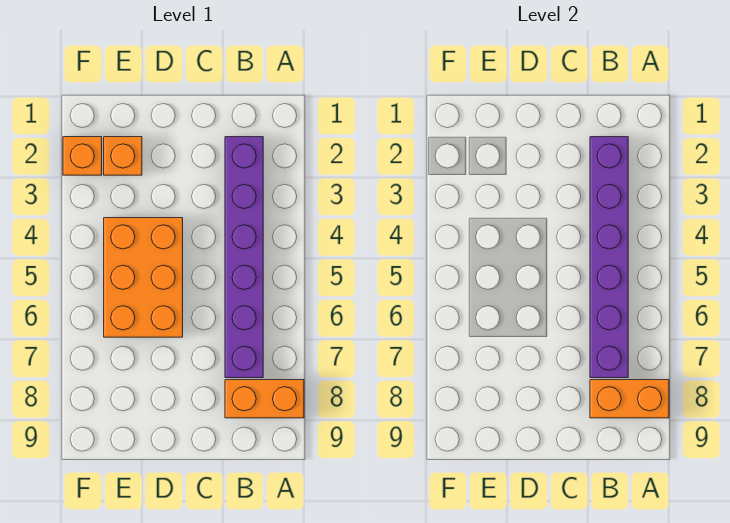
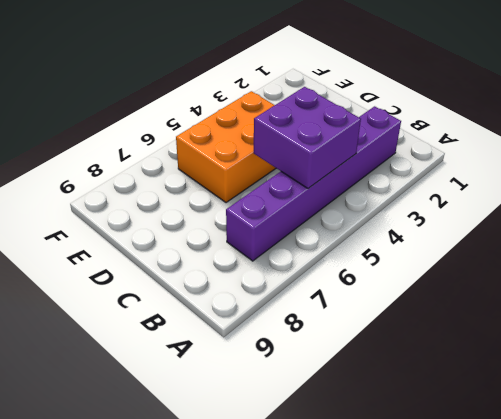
purple brick B4:C5 level 2 -> purple brick B2:B7 level 2
none -> orange brick A8:B8 level 1
none -> orange brick E2 level 1

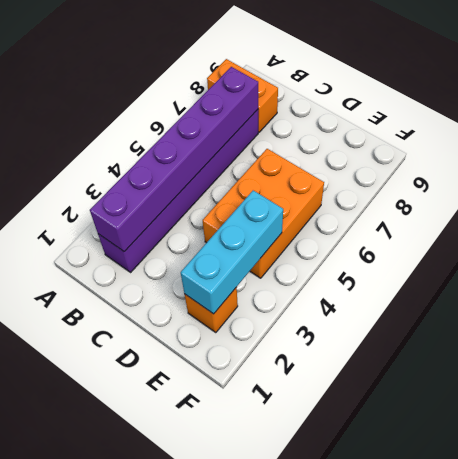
cyan brick E2:E4 level 2 -> none
none -> orange brick F2 level 1
none -> orange brick A8:B8 level 2

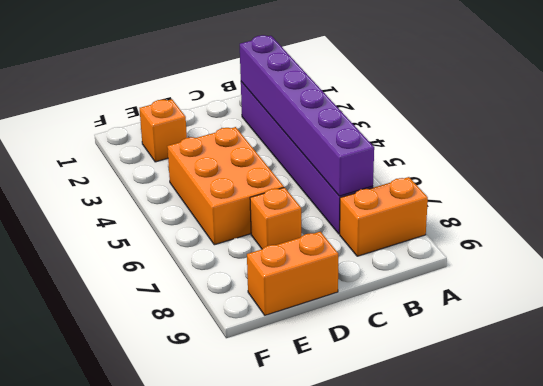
orange brick D7 level 1 -> orange brick F2 level 1
orange brick D9:E9 level 1 -> orange brick A8:B8 level 2

